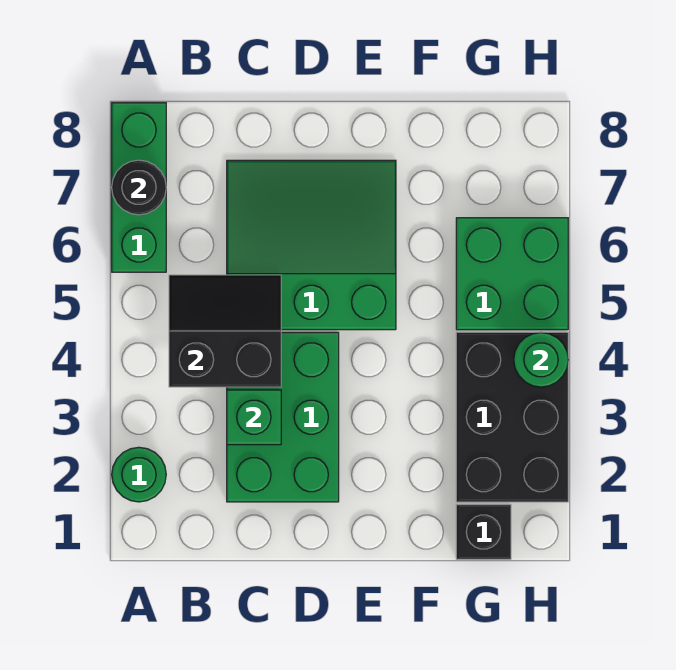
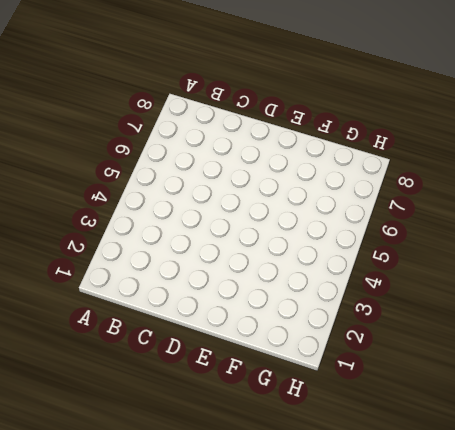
none -> green round brick A2 level 1
none -> green brick A6:A8 level 1

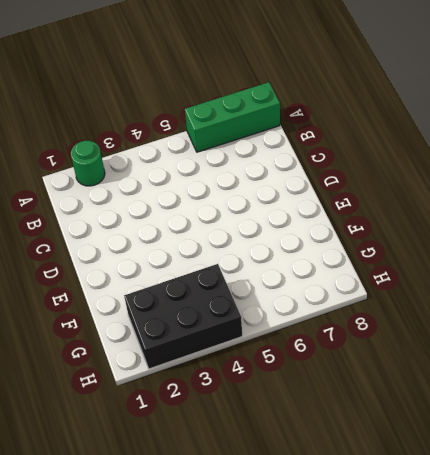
none -> green brick C2:D4 level 1
none -> green slope C5:E7 level 1 top 5

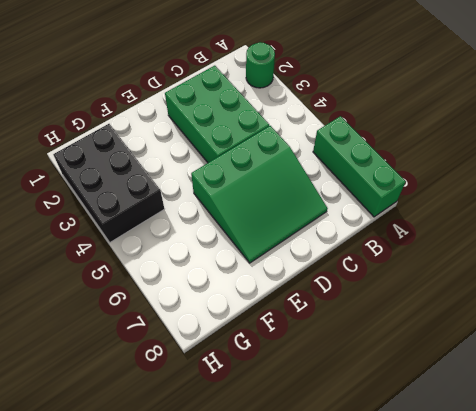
none -> black brick G1 level 1
none -> green brick G5:H6 level 1

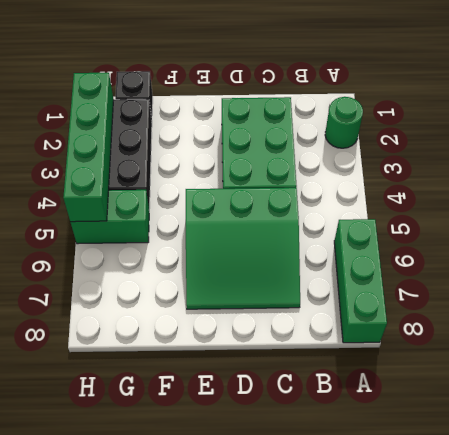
green brick G5:H5 level 1 -> green brick G5:H6 level 1
green brick H2:H5 level 2 -> green round brick H4 level 2
none -> black round brick A7 level 2
none -> black slope B4:C5 level 2 top 4

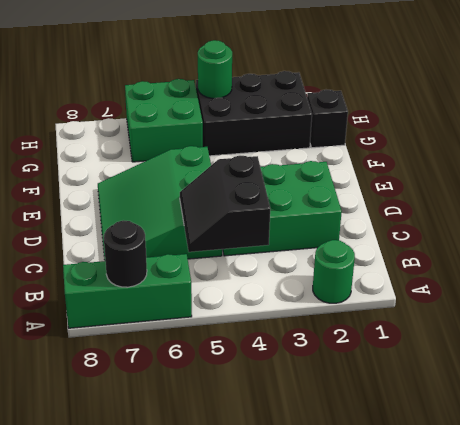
none -> green brick C3 level 2

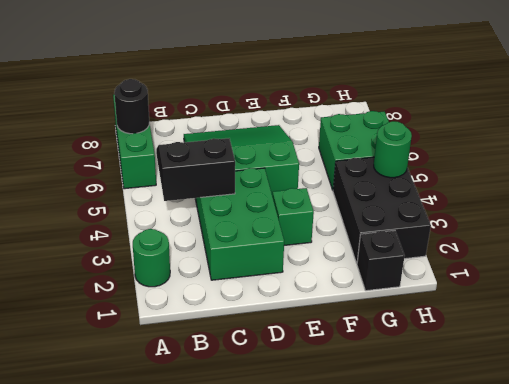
green brick E3 level 1 -> green brick C3 level 2

